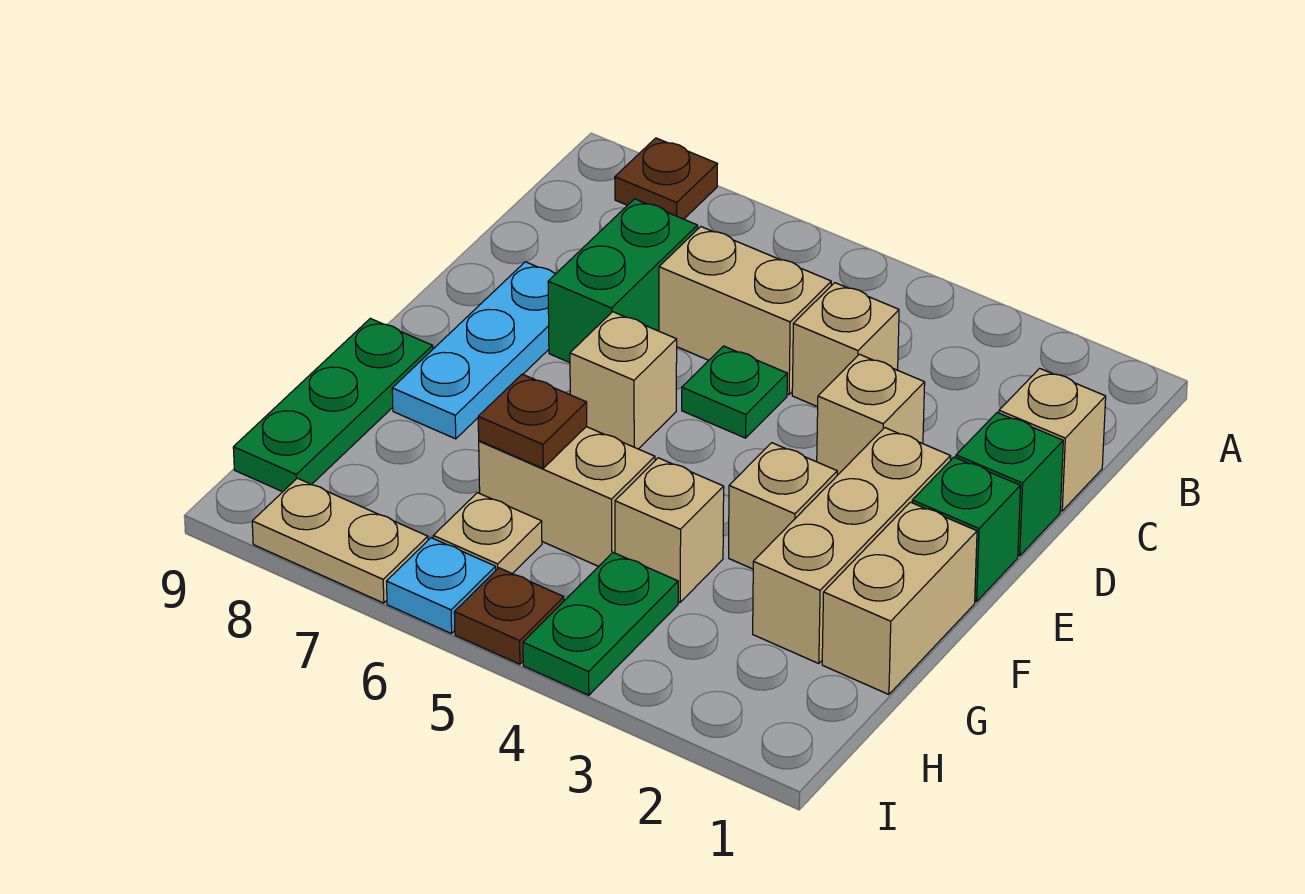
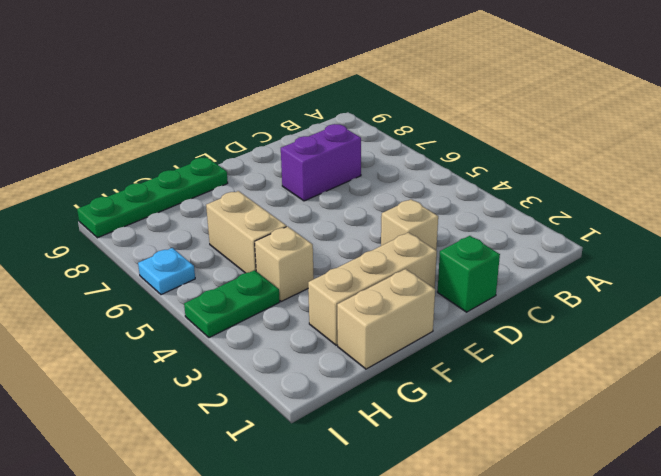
purple brick C7:D7 level 1 -> green brick C7:D7 level 1
green plate F9:I9 level 1 -> green plate F9:H9 level 1
none -> brown plate A8 level 1
none -> tan brick C1 level 1
none -> tan brick C4 level 1

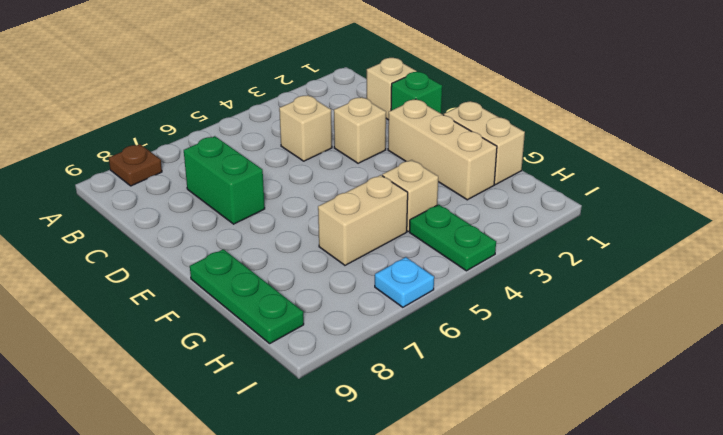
none -> tan brick C5:C6 level 1
none -> green plate D5 level 1
none -> cyan plate D8:F8 level 1

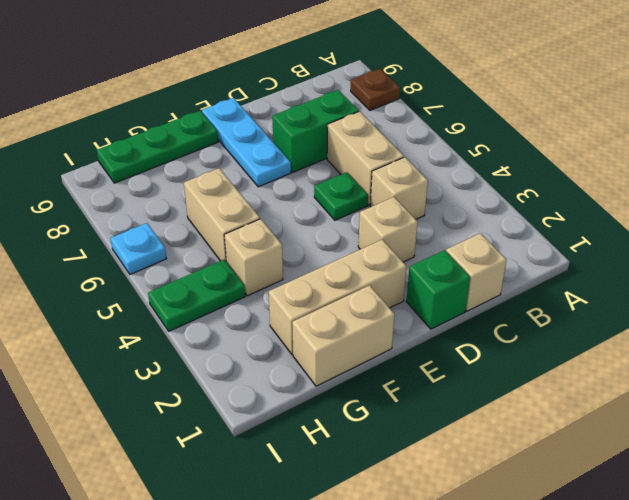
cyan plate E7:E9 level 1 -> cyan plate D8:F8 level 1
none -> green brick E1 level 1
none -> tan brick E6 level 1
none -> tan brick F3 level 1

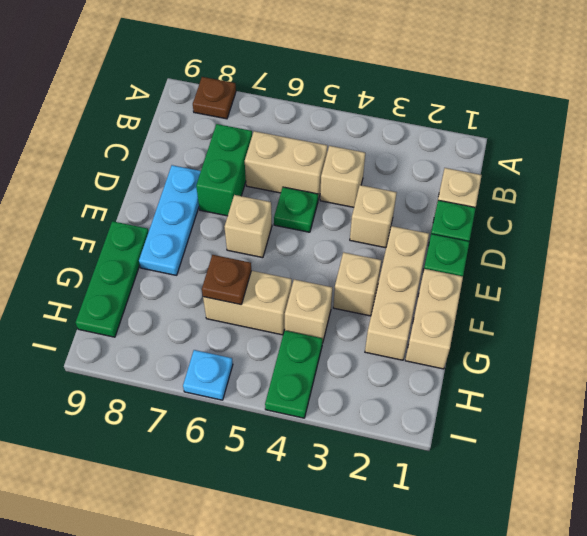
none -> tan plate H6 level 1
none -> brown plate I5 level 1
none -> tan plate I7:I8 level 1

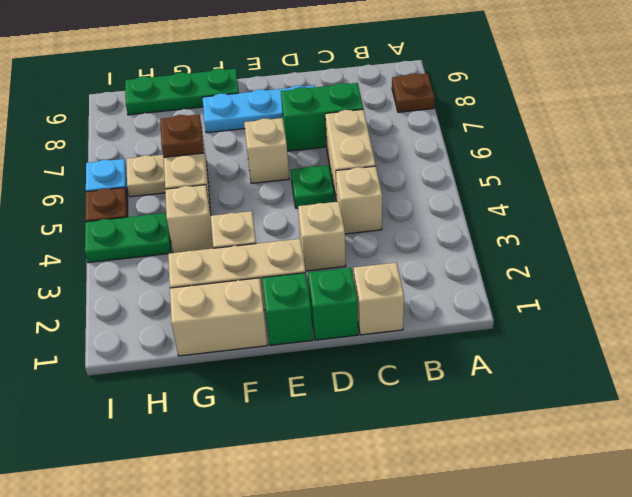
none -> tan plate I7:I8 level 1

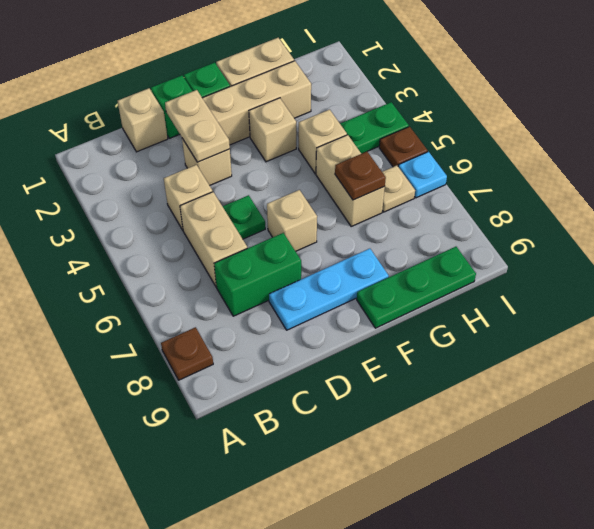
tan plate D2:D3 level 2 -> tan plate I7:I8 level 1

